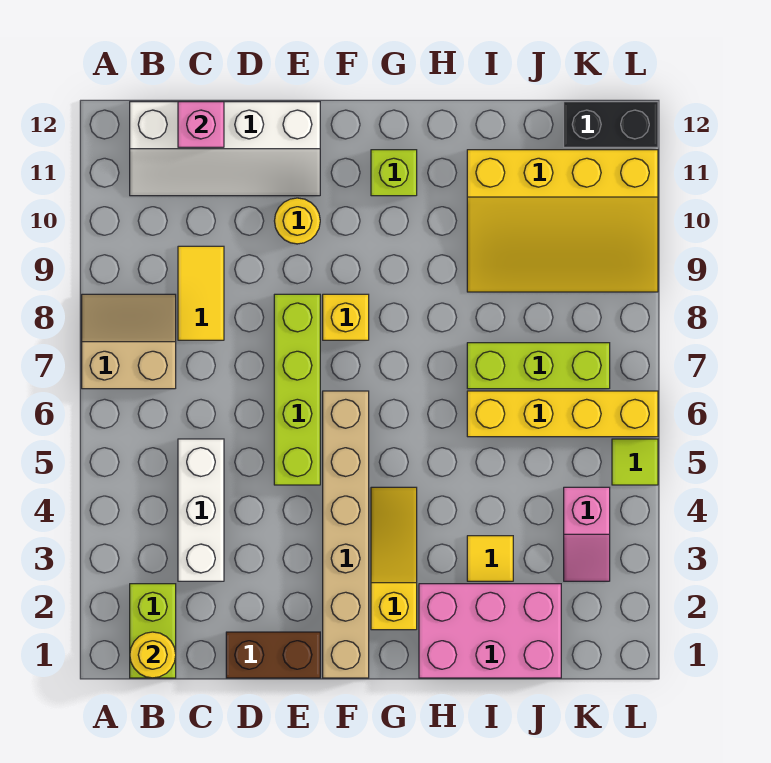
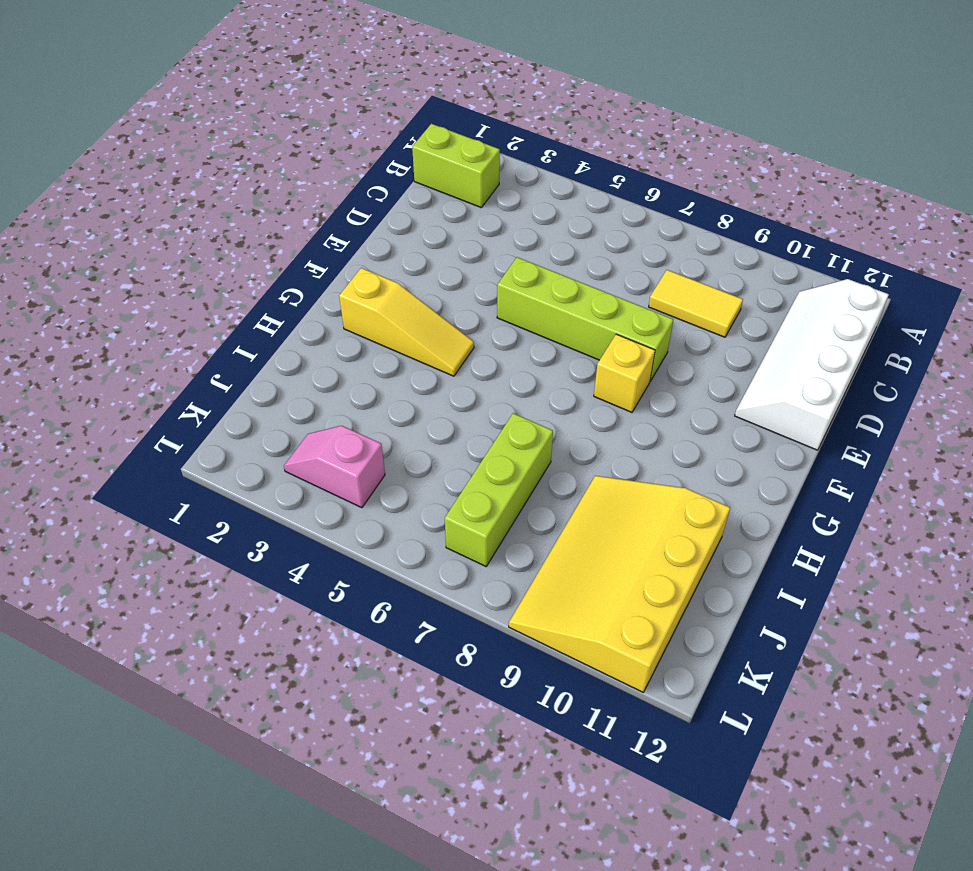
none -> tan slope A7:B8 level 1 top 7
none -> white brick C3:C5 level 1
none -> brown brick D1:E1 level 1

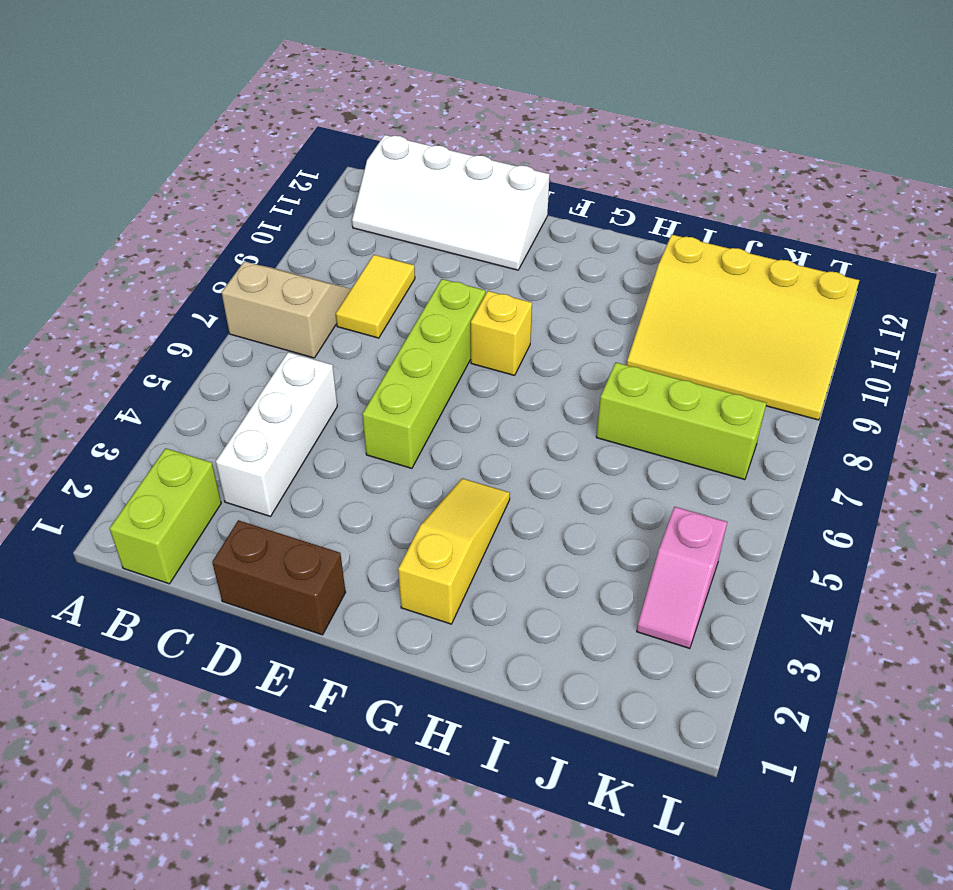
none -> yellow round brick E10 level 1
none -> tan brick F1:F6 level 1
none -> lime brick G11 level 1

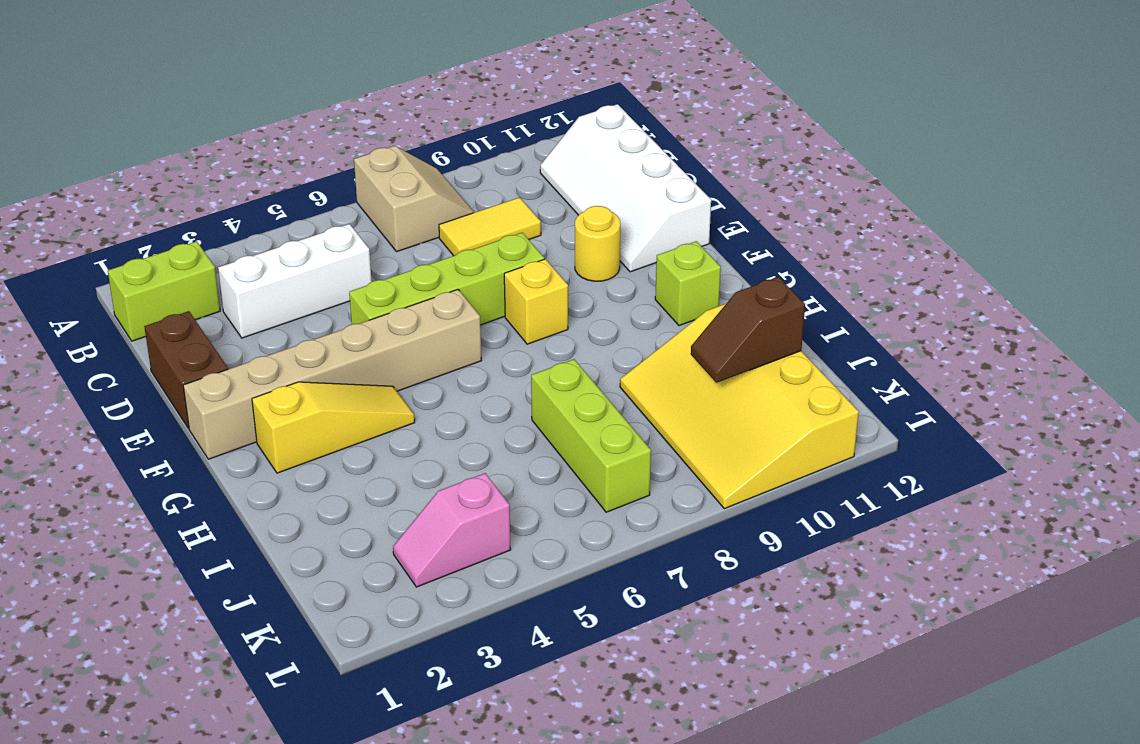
brown slope J10:J11 level 2 top 11 -> none
none -> pink brick H1:J2 level 1
none -> yellow tile I3 level 1
none -> yellow brick I6:L6 level 1

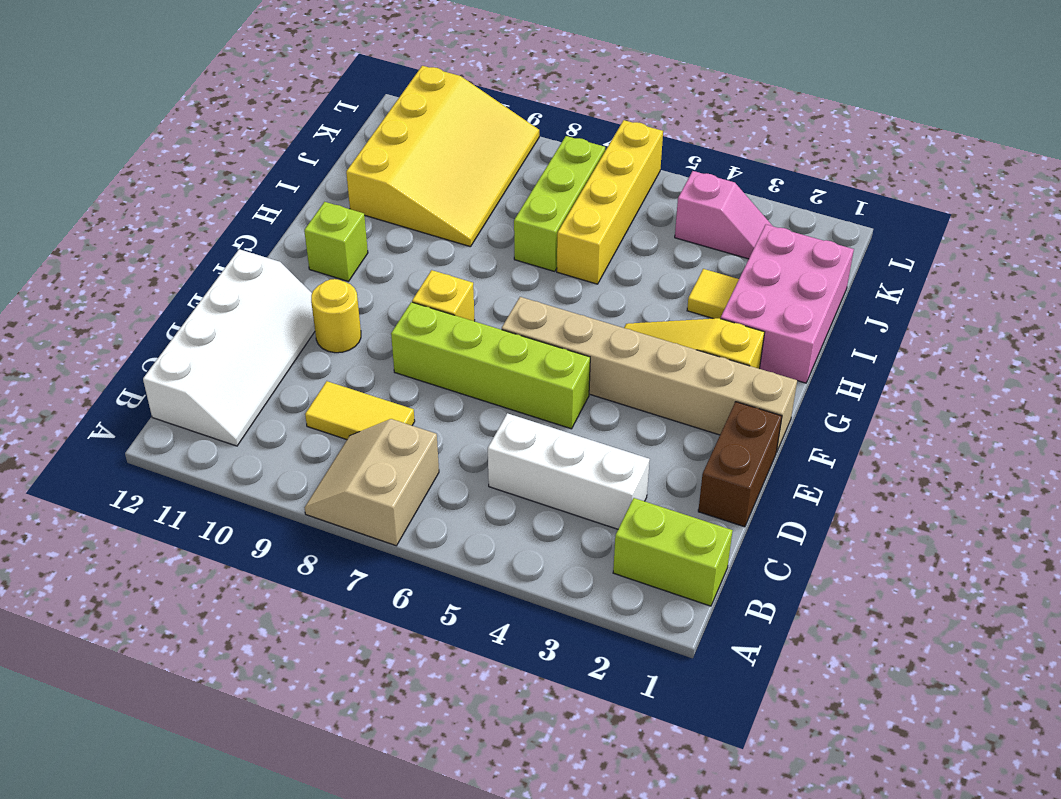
none -> black brick K12:L12 level 1
none -> lime tile L5 level 1
none -> yellow round brick B1 level 2

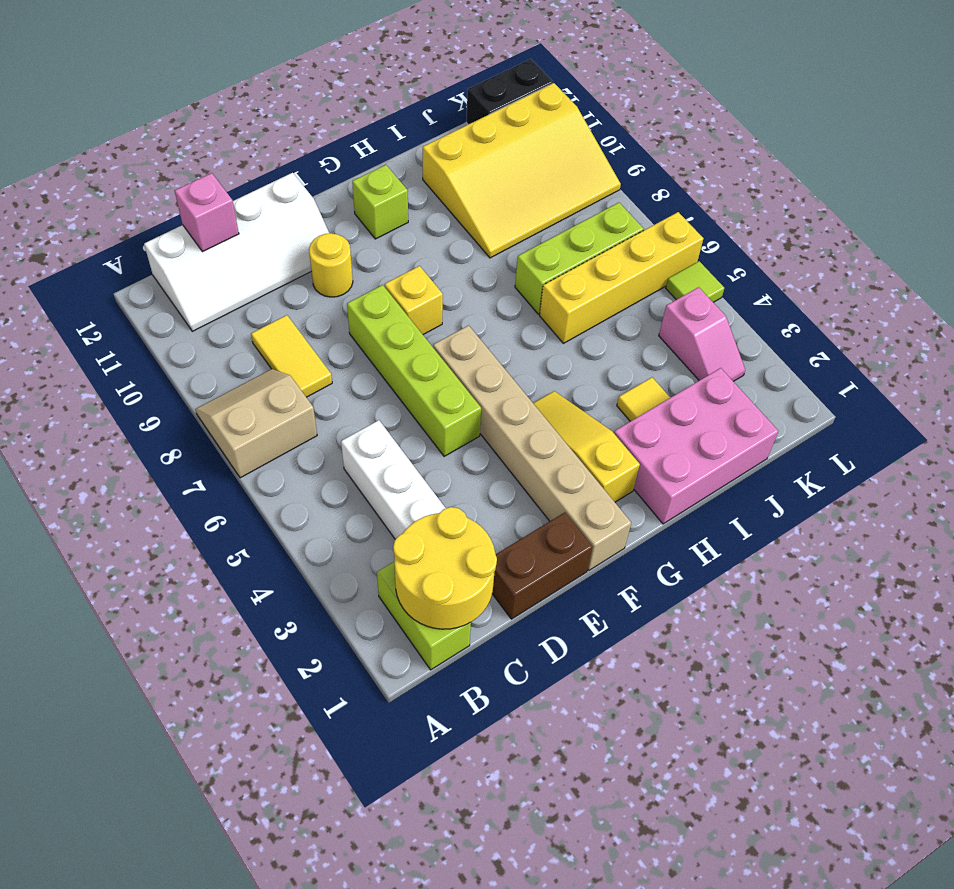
yellow round brick B1:C2 level 2 -> yellow round brick B1 level 2

